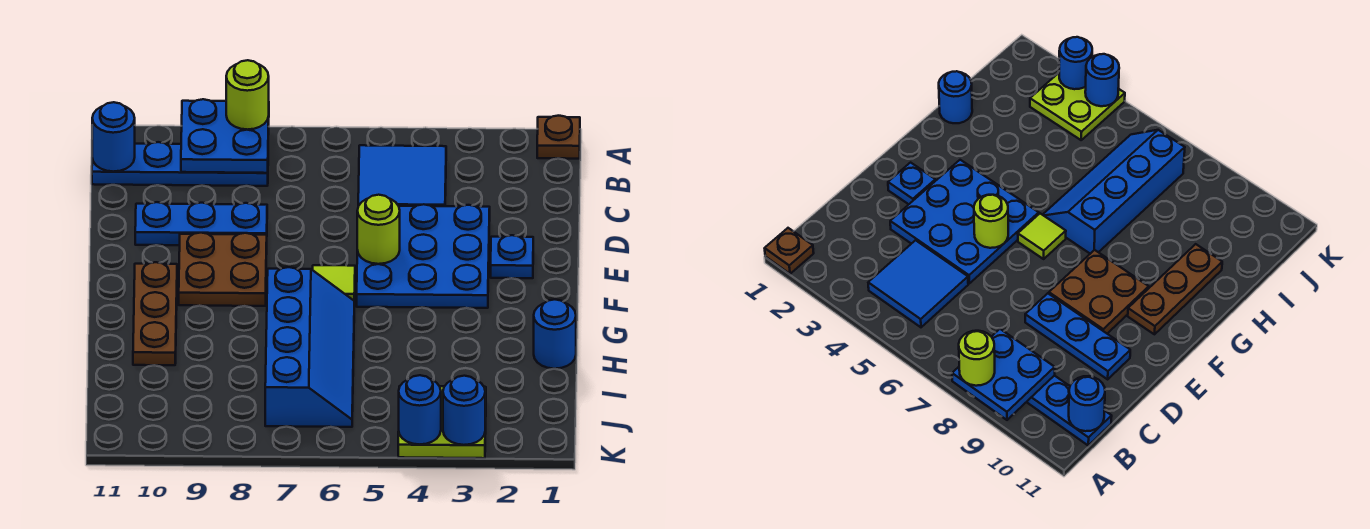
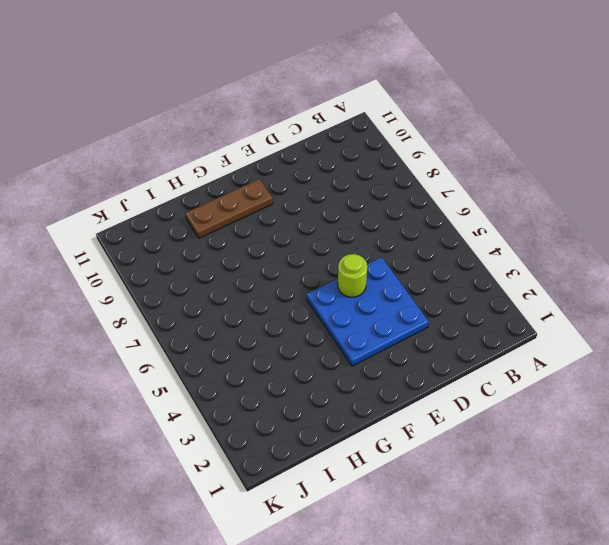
none -> brown plate A1 level 1
none -> blue tile B4:C5 level 1
none -> blue plate B8:B11 level 1

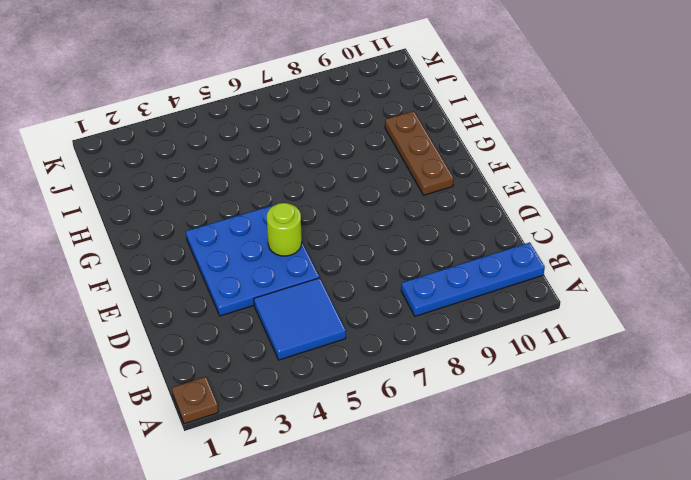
none -> blue plate D8:D10 level 1
none -> blue plate E2 level 1
none -> brown plate E8:F9 level 1

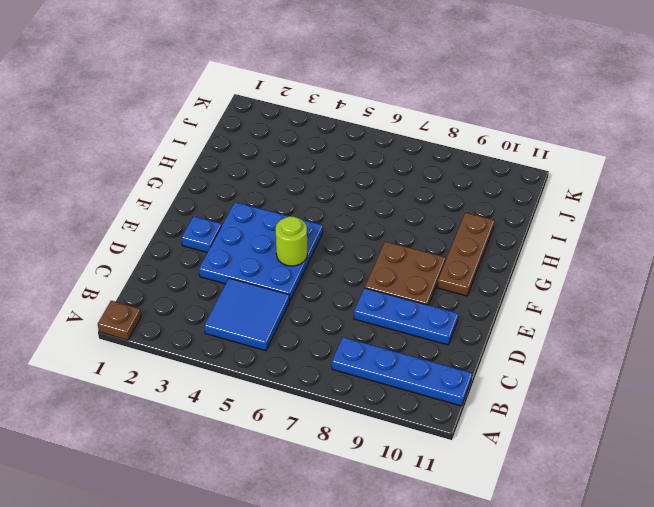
none -> lime tile F6 level 1
none -> blue slope G6:J7 level 1 top 7
none -> blue round brick H1 level 1

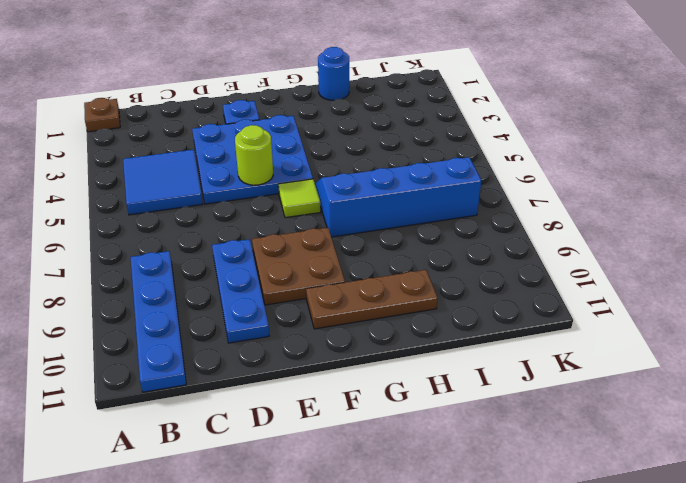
none -> lime plate J3:K4 level 1
none -> blue plate A8:B9 level 2
none -> blue round brick B11 level 2

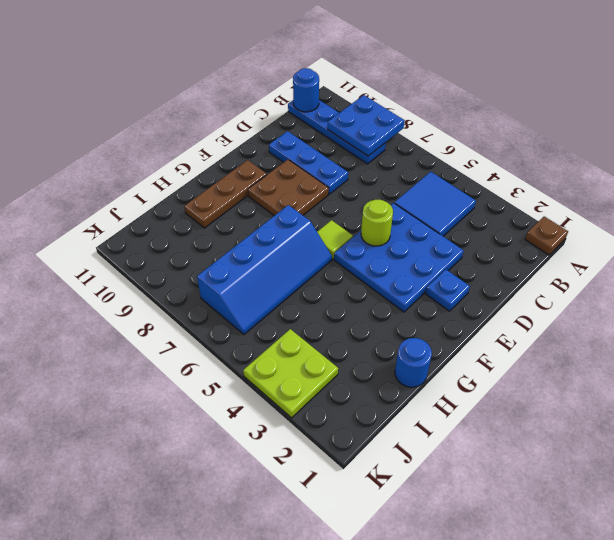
none -> blue round brick K3 level 2
none -> blue round brick K4 level 2
none -> lime round brick A8 level 3

